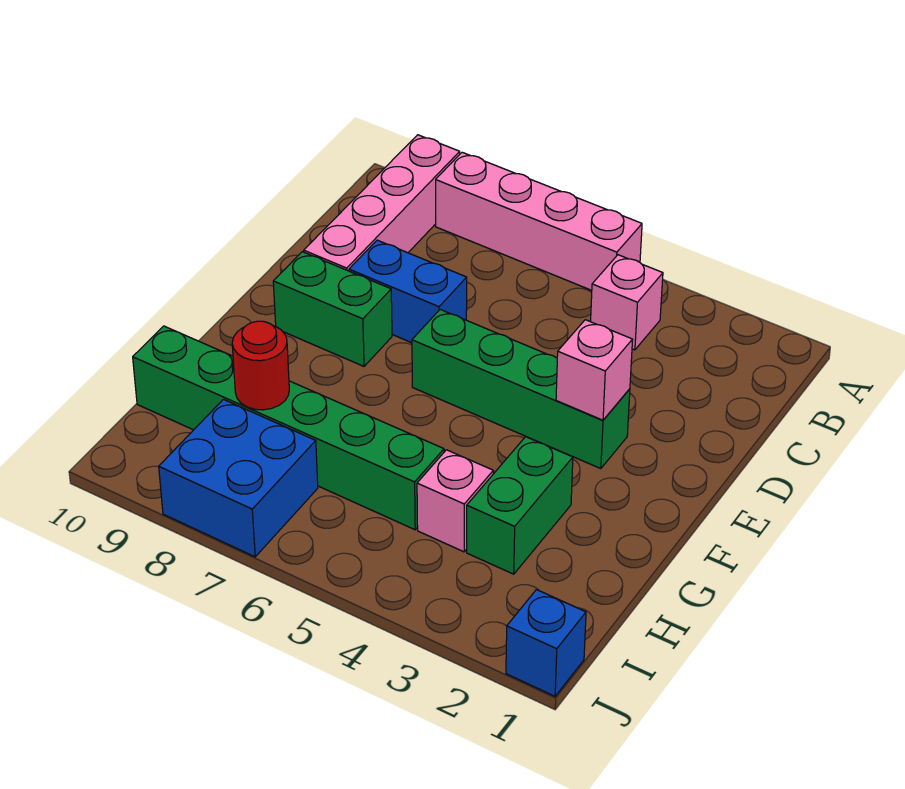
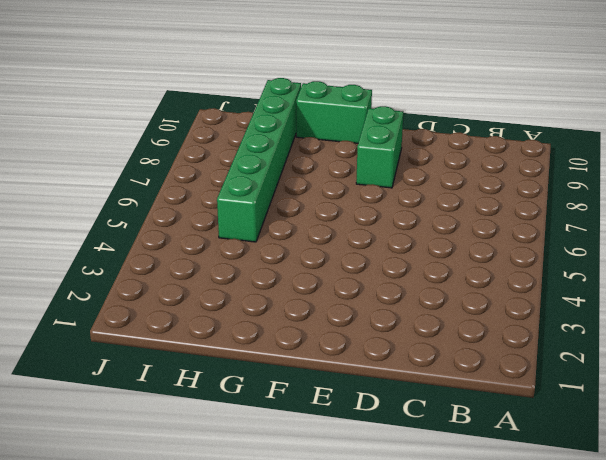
green brick F10:G10 level 1 -> green brick G3:H3 level 1
none -> pink brick A5:A8 level 1
none -> pink brick A9:D9 level 1
none -> pink brick B4 level 1

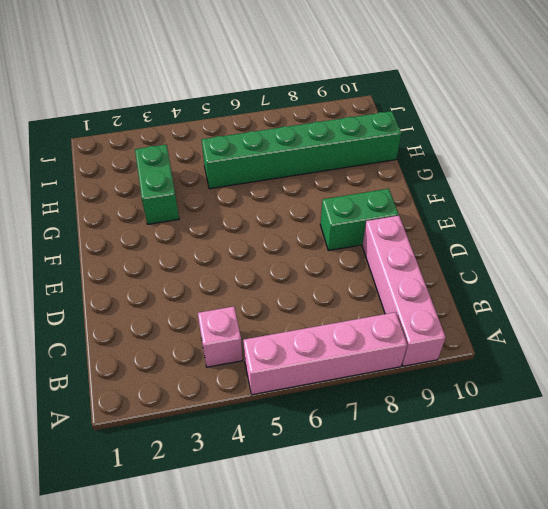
none -> blue brick D7:D8 level 1
none -> green brick E3:E6 level 1
none -> pink brick H4 level 1

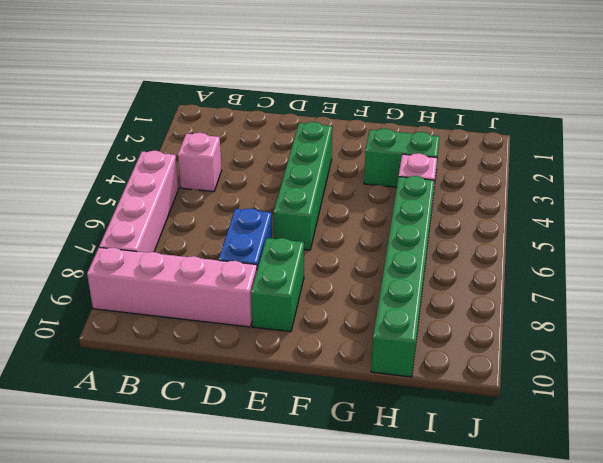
none -> blue brick I7:J8 level 1
none -> blue brick J1 level 1
none -> pink brick E3 level 2

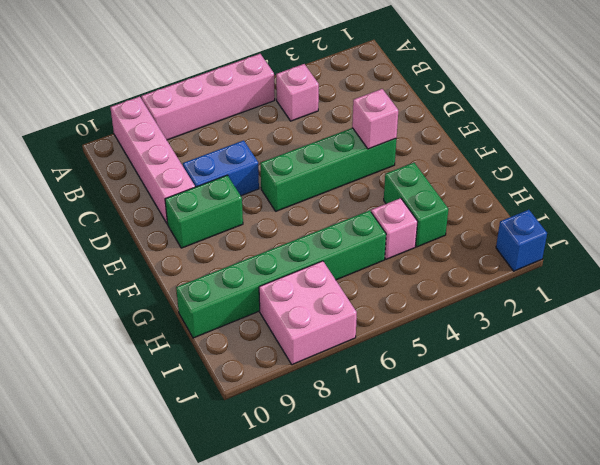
pink brick I7:J8 level 1 -> blue brick I7:J8 level 1
none -> red round brick H8 level 2

